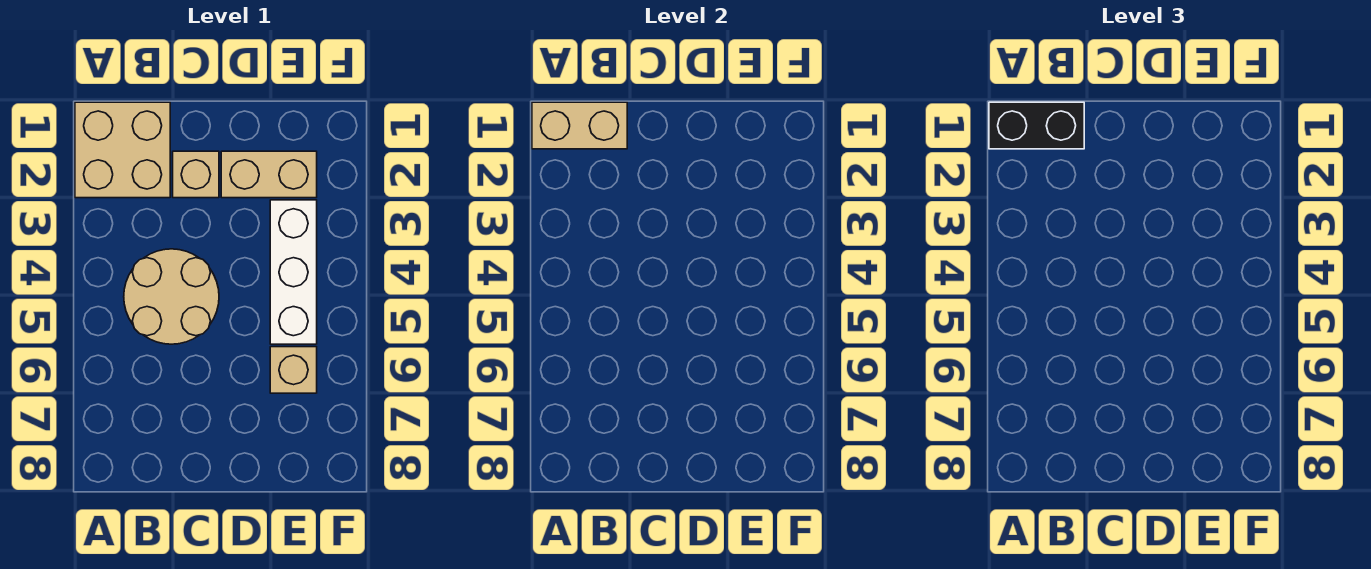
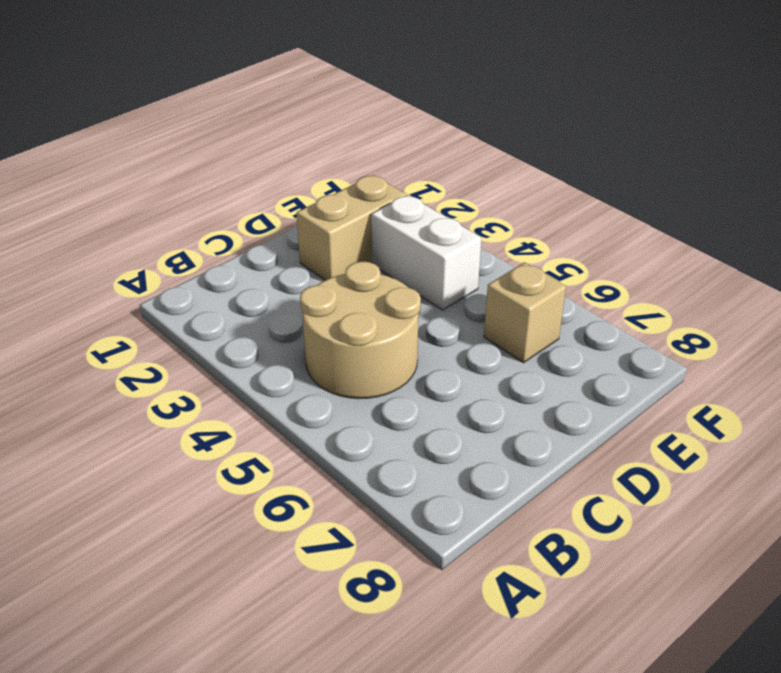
white brick E3:E4 level 1 -> white brick E3:E5 level 1
none -> tan brick A1:B2 level 1
none -> tan brick C2 level 1

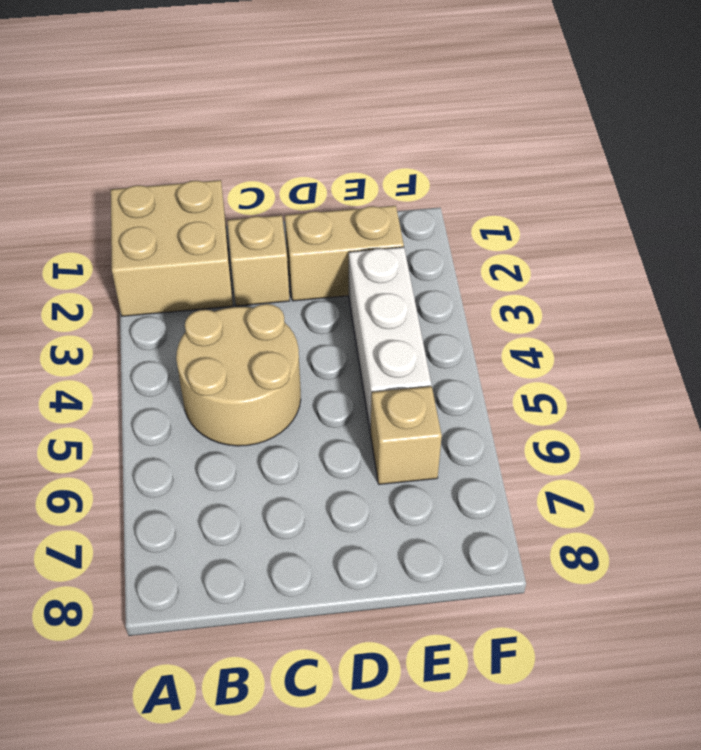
none -> tan brick A1:B1 level 2
none -> black brick A1:B1 level 3

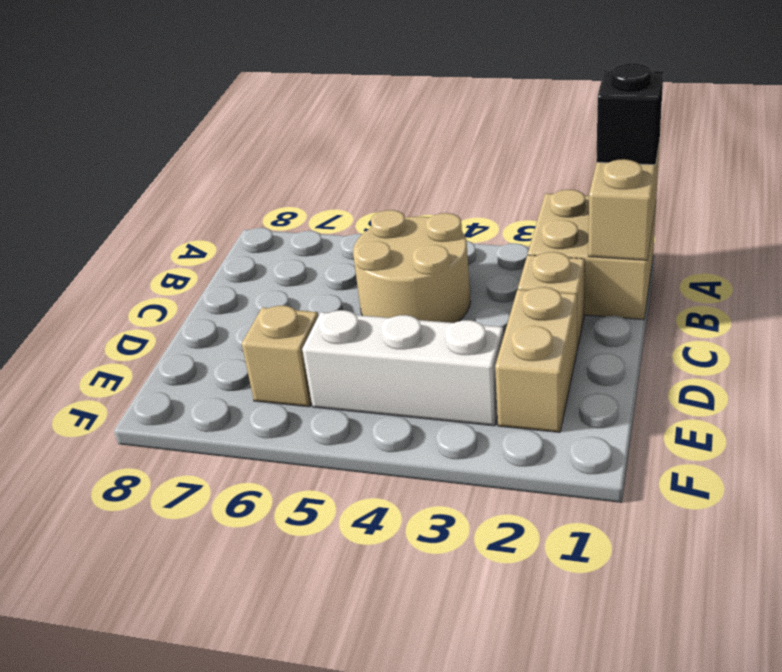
black brick A1 level 3 -> black brick A1:B1 level 3

